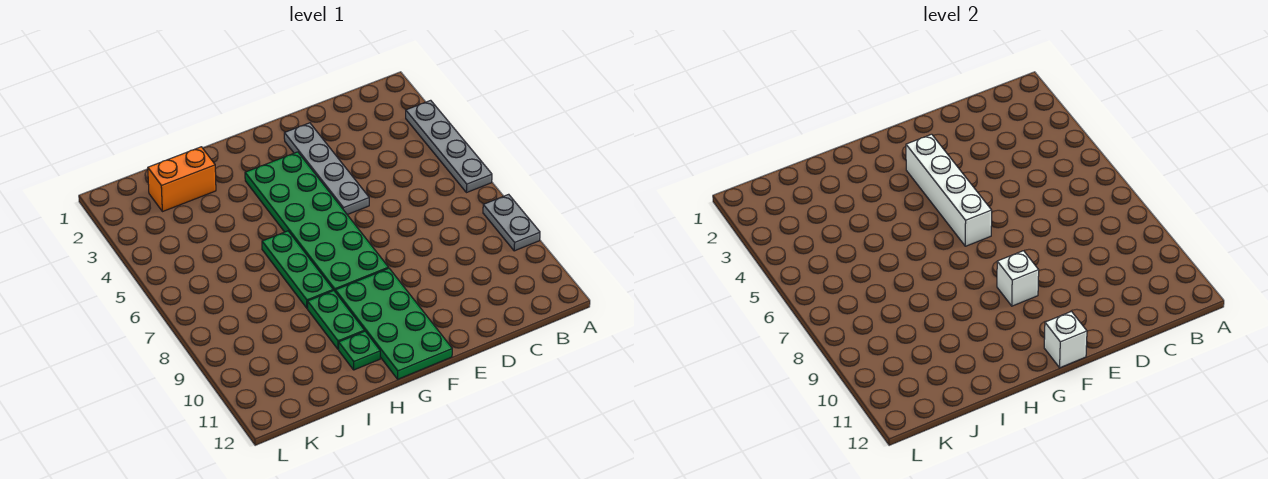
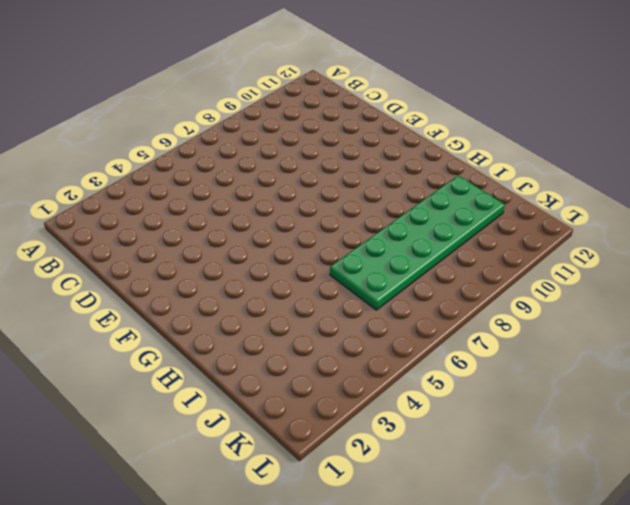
green plate I6:J11 level 1 -> green plate F3:G8 level 1
none -> grey plate A3:A6 level 1
none -> grey plate A8:A9 level 1
none -> grey plate E2:E5 level 1

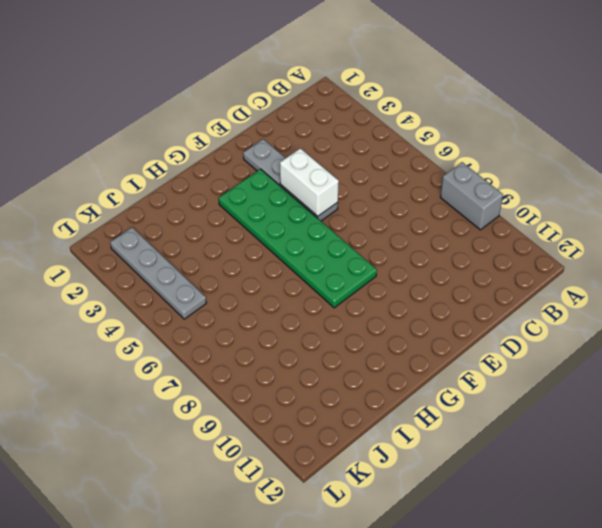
grey brick A8:A9 level 1 -> grey plate A8:A9 level 1
white brick E4:E5 level 2 -> none
grey plate K2:K5 level 1 -> grey plate A3:A6 level 1
none -> green plate F9:G12 level 1
none -> green plate H6:H8 level 1
none -> green plate H9:H10 level 1

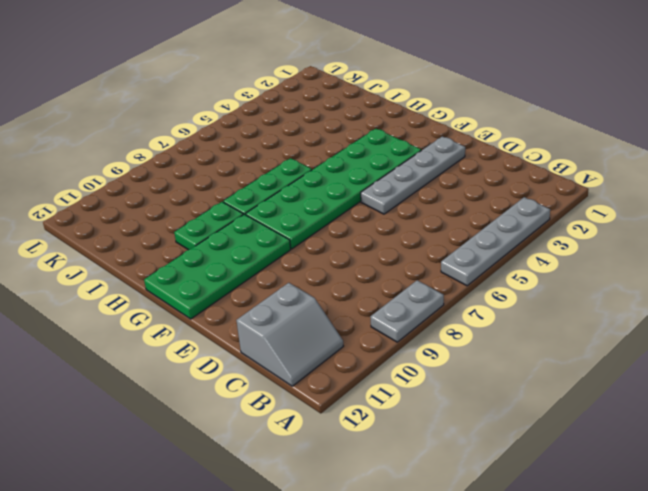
grey slope B11:C12 level 1 top C -> none
none -> green plate H11 level 1
none -> orange brick I2:J2 level 1
none -> white brick F3:F6 level 2

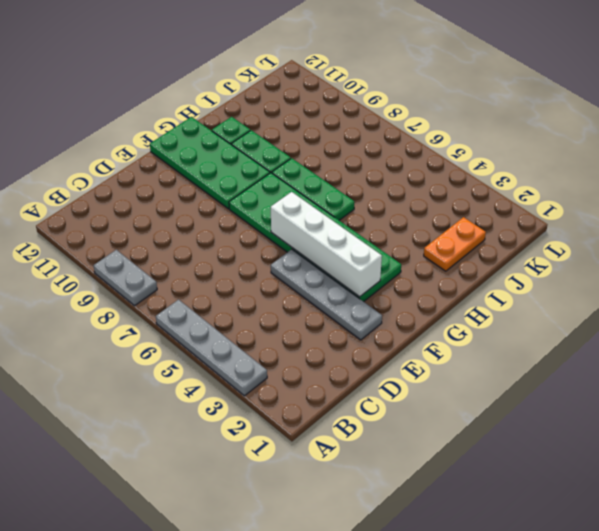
orange plate I2:J2 level 1 -> orange brick I2:J2 level 1
none -> white brick F9 level 2
none -> white brick F12 level 2

